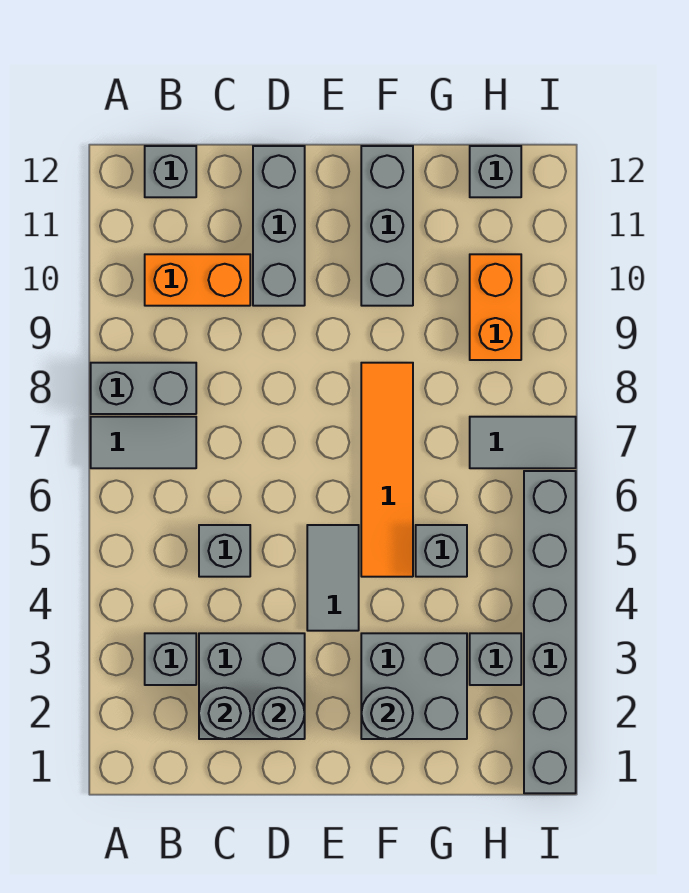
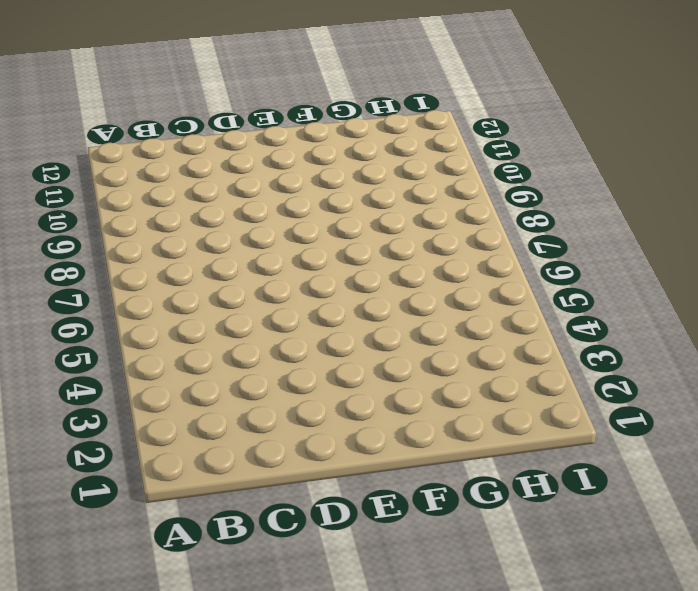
none -> grey tile A7:B7 level 1
none -> grey brick A8:B8 level 1
none -> grey brick B3 level 1

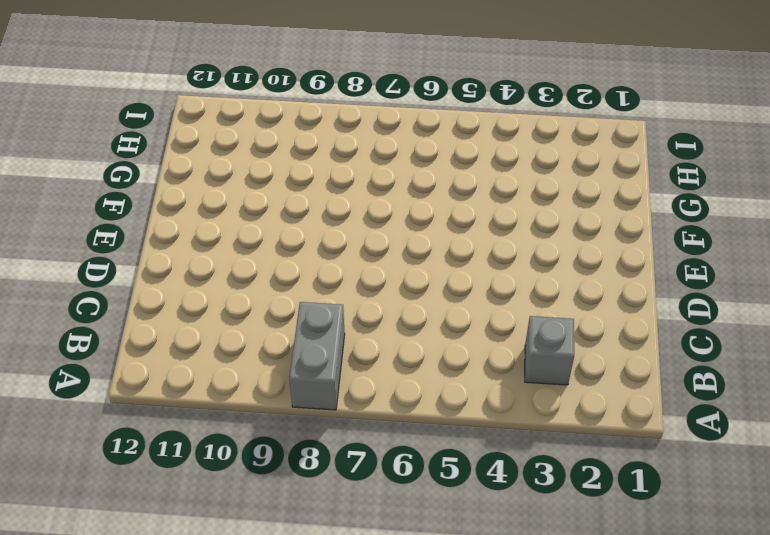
none -> grey tile A7:B7 level 1
none -> orange brick B10:C10 level 1
none -> grey brick B12 level 1

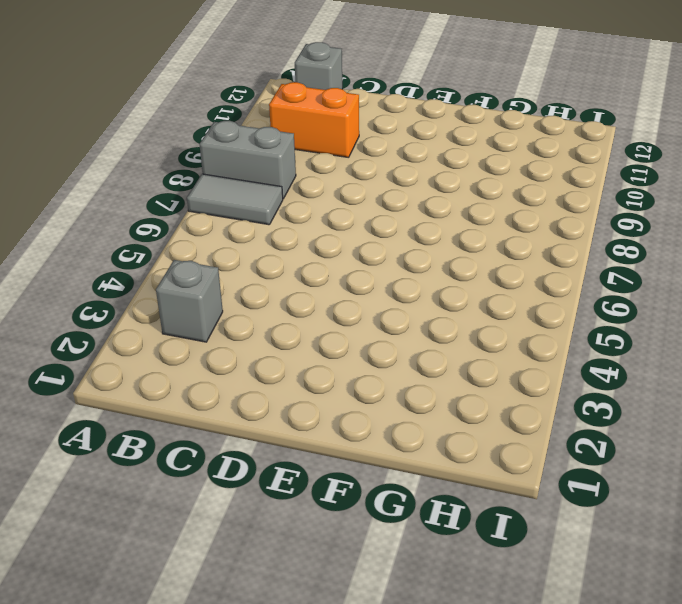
none -> grey brick C2:D3 level 1
none -> grey brick C5 level 1
none -> grey brick D10:D12 level 1

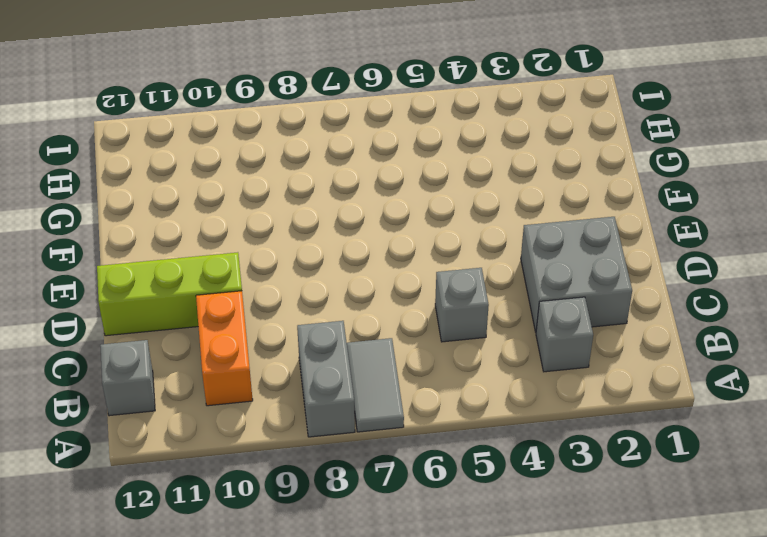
lime brick D10:D12 level 1 -> grey brick D10:D12 level 1
none -> grey tile E4:E5 level 1
none -> grey brick F2:G3 level 1
none -> orange tile F5:F8 level 1

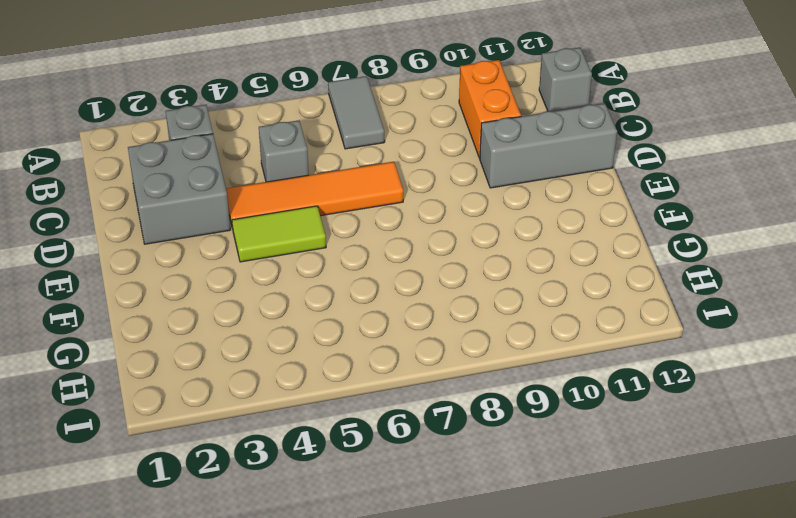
orange tile D4:D7 level 1 -> orange tile F5:F8 level 1
lime tile E4:E5 level 1 -> grey tile E4:E5 level 1
none -> grey brick A8:B8 level 1
none -> grey brick F2:G3 level 1
none -> grey brick F10:F12 level 1

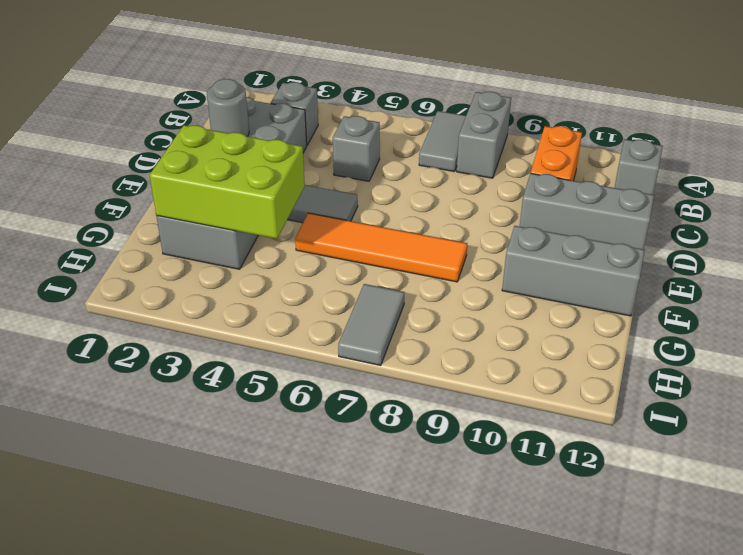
lime brick F2:G4 level 2 -> grey round brick F2 level 2
none -> grey brick G5 level 1
none -> grey brick H3 level 1
none -> orange brick H9:H10 level 1

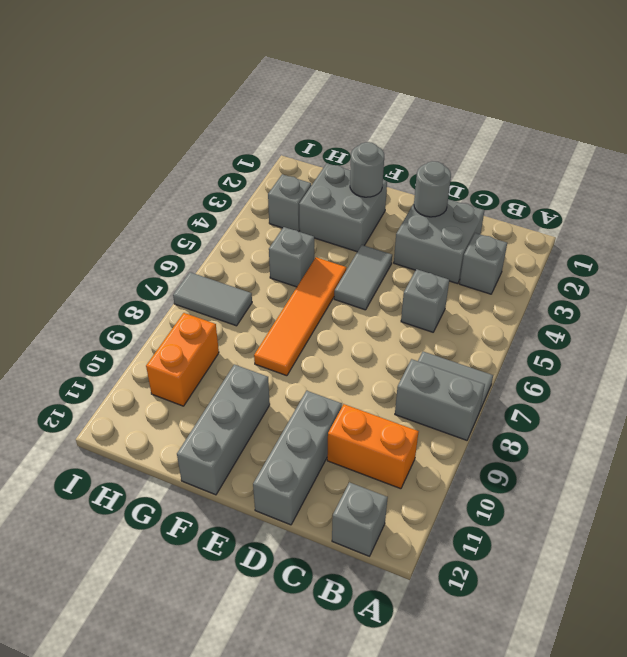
none -> grey brick H12 level 1
none -> grey brick I1:I6 level 1
none -> grey round brick C2 level 2

